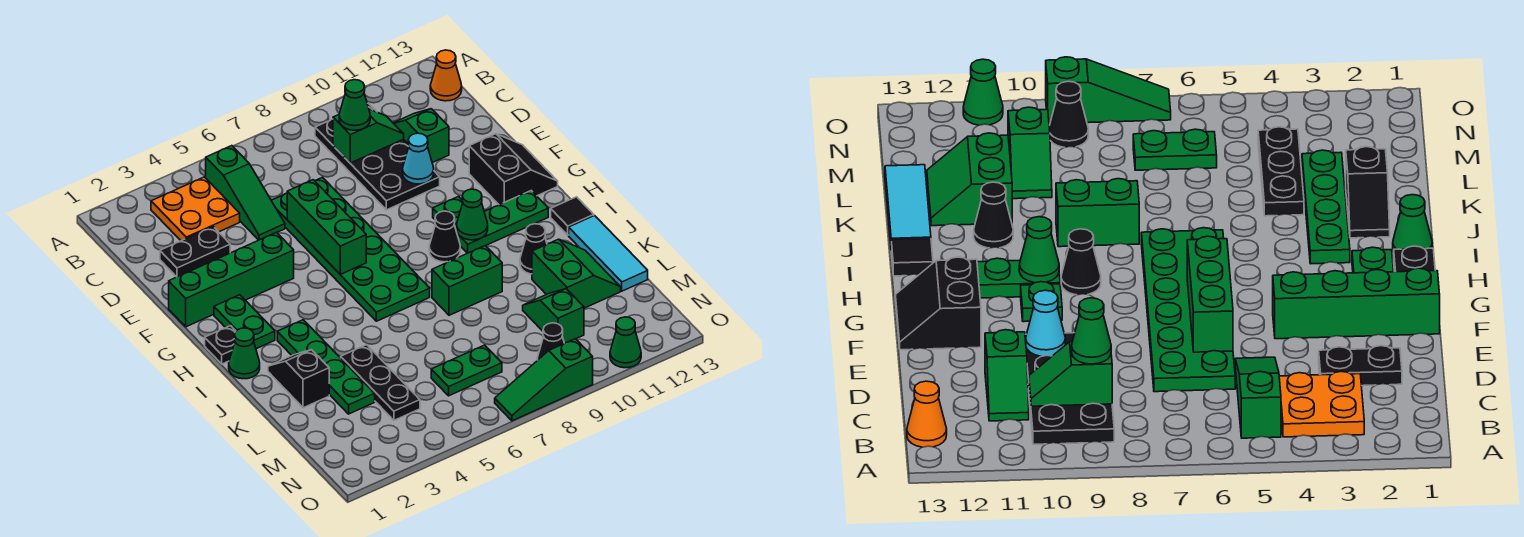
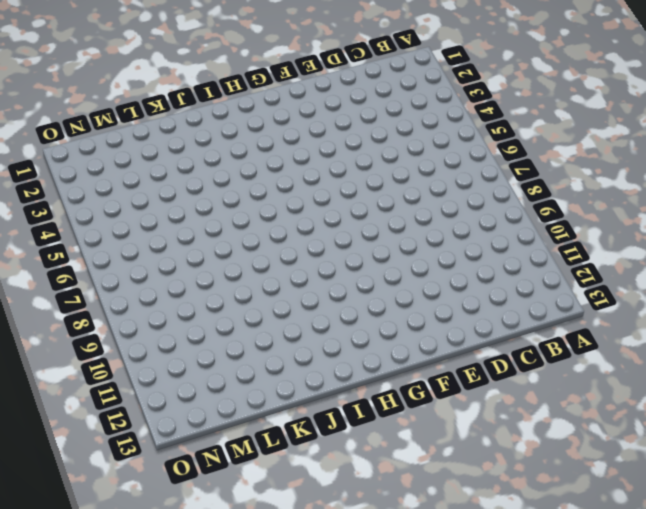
none -> orange plate B3:C4 level 1
none -> green slope B5:D5 level 1 top B
none -> black plate B9:E10 level 1
none -> orange cone B13 level 1

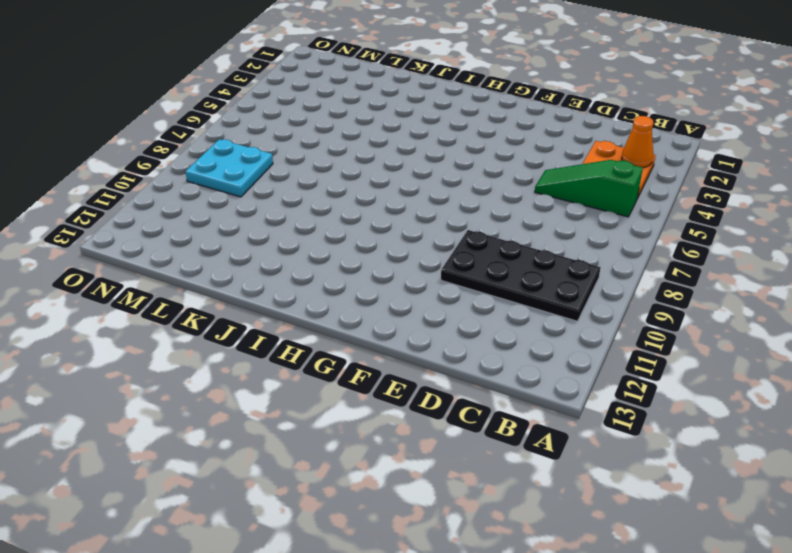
orange cone B3 level 2 -> orange cone B13 level 1
cyan plate M8:N9 level 1 -> black cone N9 level 1
none -> green slope C11:D11 level 1 top D
none -> black plate D2:D3 level 1
none -> green plate D6:I7 level 1
none -> green brick F1:F4 level 1

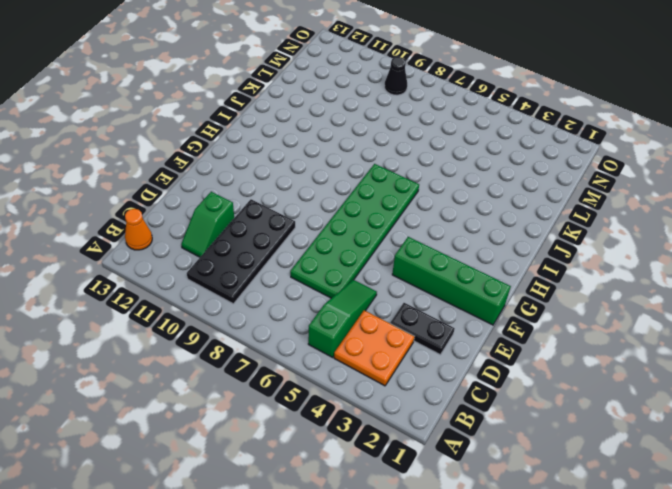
none -> black slope F12:G13 level 1 top 12
none -> green plate G2:H2 level 1
none -> green plate G10 level 1
none -> black plate H1 level 1

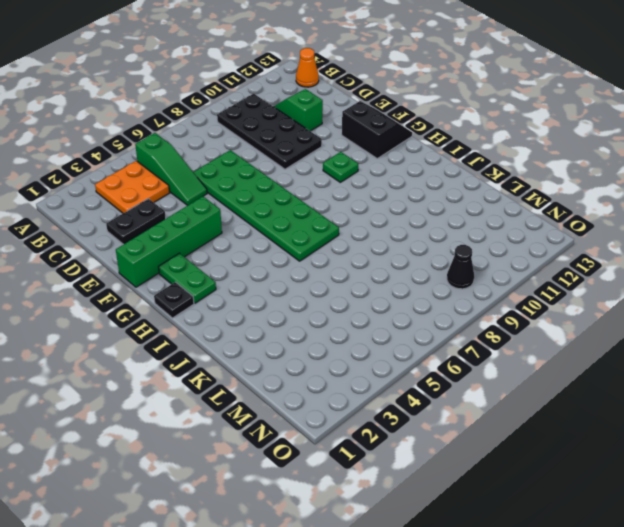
none -> black cone H9 level 1
none -> green plate H10:H12 level 1
none -> green cone I1 level 1
none -> green plate I3:L3 level 1

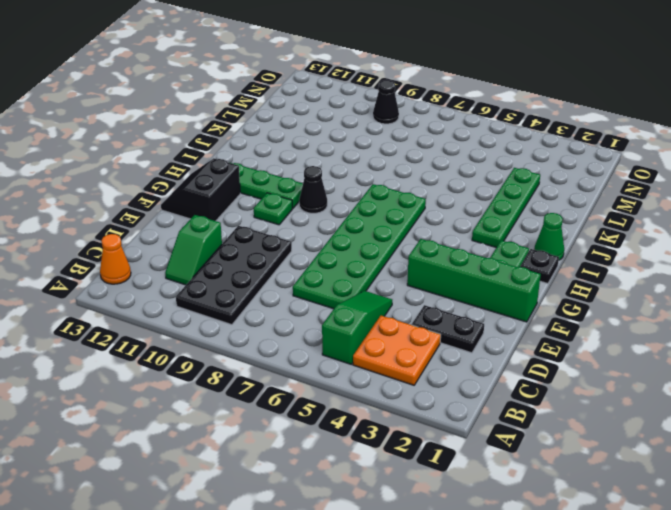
none -> black tile I13 level 1
none -> black slope J2:K2 level 1 top K
none -> green brick J8:J9 level 1
none -> black cone J11 level 1

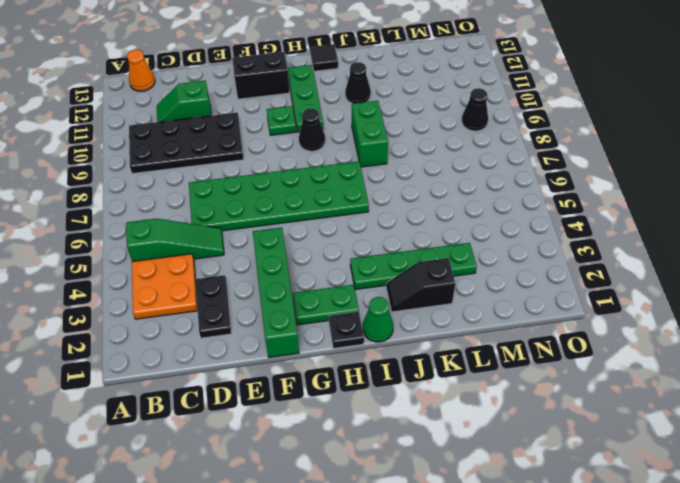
none -> cyan tile J13:L13 level 1
none -> black plate K4:M4 level 1
none -> green slope K11:L12 level 1 top 11
none -> green slope L10:M10 level 1 top M

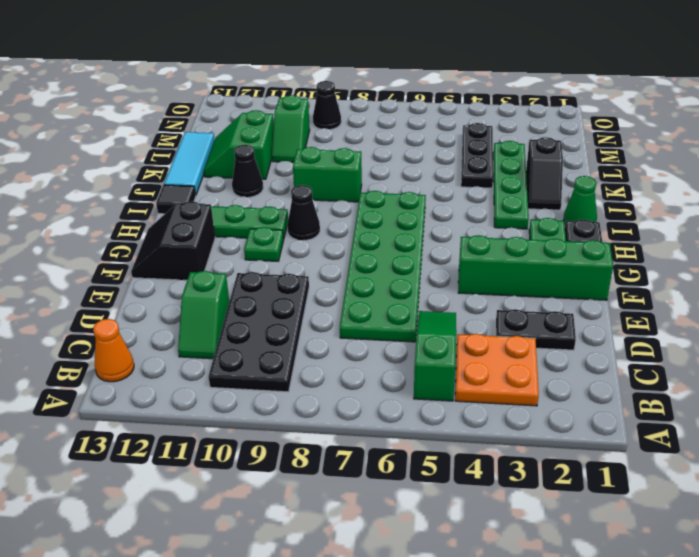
none -> green plate M6:M7 level 1
none -> green slope O7:O9 level 1 top 9
none -> green cone O11 level 1
none -> green slope C9:C10 level 2 top 9

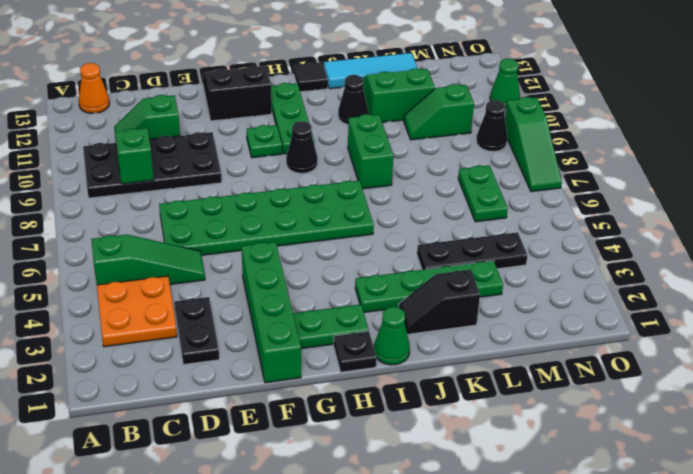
none -> green brick E6:G6 level 2
none -> cyan cone E10 level 2
none -> green cone H10 level 2
none -> green cone C9 level 3

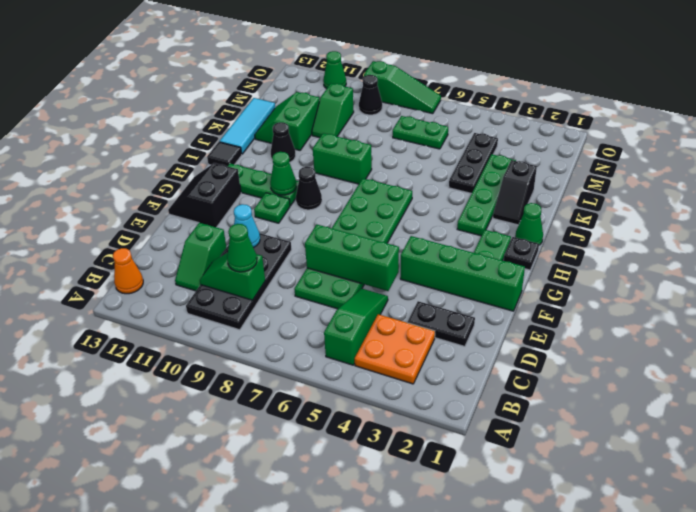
green brick E5:E7 level 2 -> green brick E6:G6 level 2

